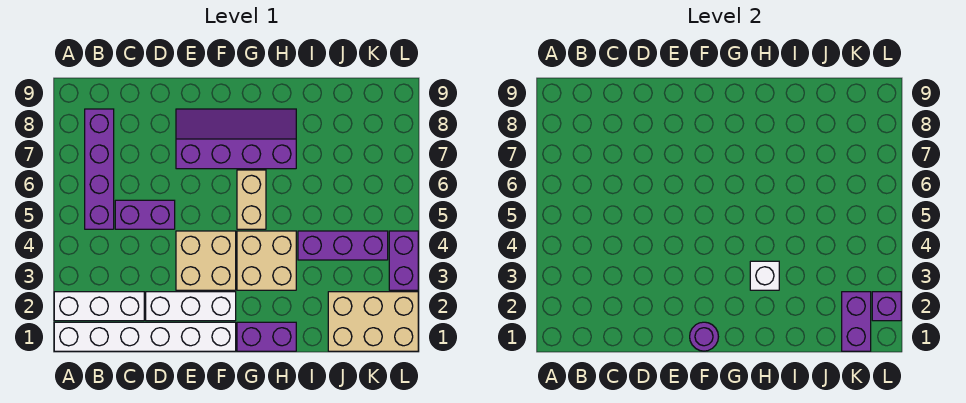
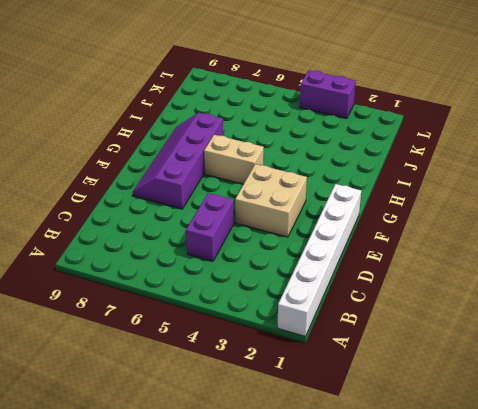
none -> white brick A2:C2 level 1
none -> purple brick B5:B8 level 1
none -> white brick D2:F2 level 1

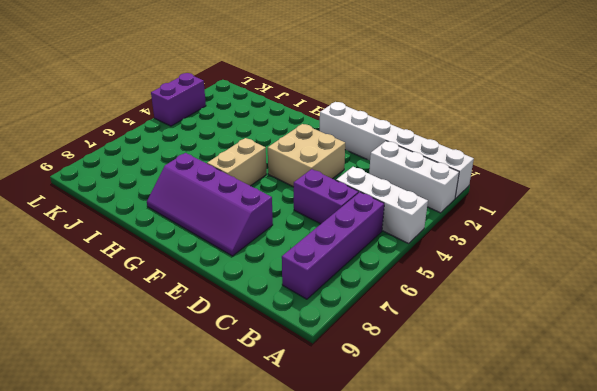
white brick A4:C4 level 1 -> white brick D2:F2 level 1
none -> purple brick G1:H1 level 1
none -> tan brick G3:H4 level 1
none -> purple brick I4:K4 level 1

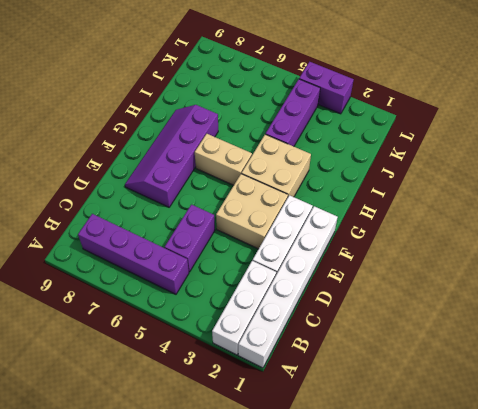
none -> purple brick G1:H1 level 1
none -> tan brick J1:L2 level 1
none -> purple round brick F1 level 2

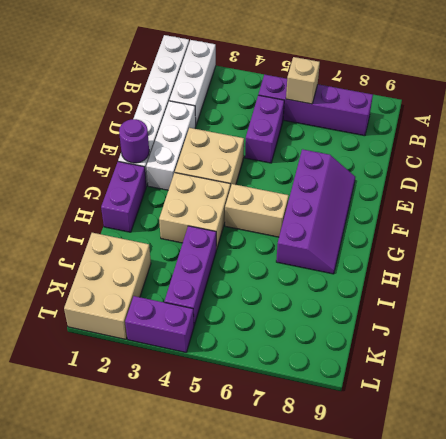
tan brick B6 level 2 -> none
none -> white brick H3 level 2
none -> purple brick K1:K2 level 2
none -> purple brick L2 level 2

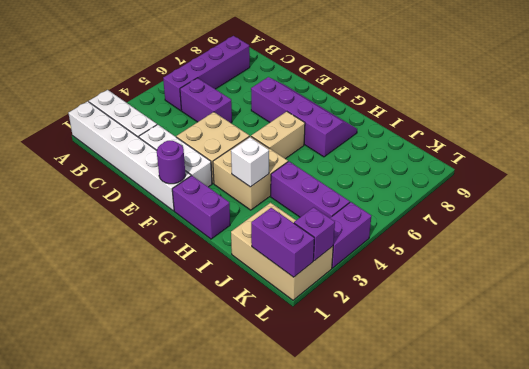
purple brick K1:L1 level 2 -> purple brick K1:K2 level 2

